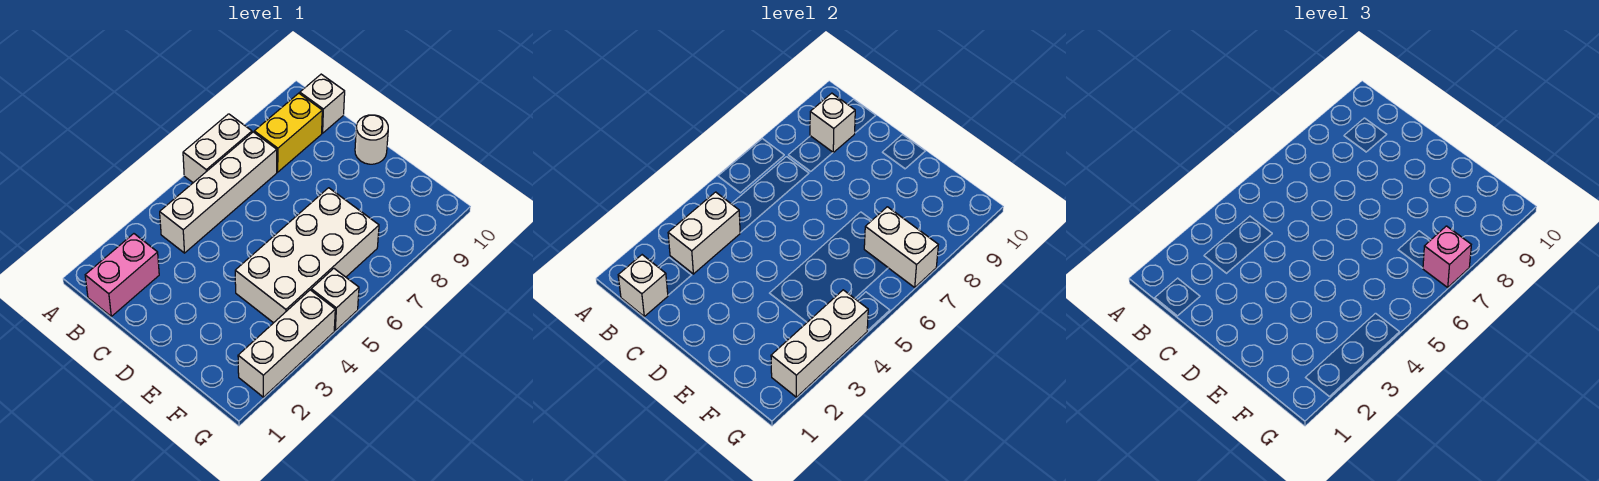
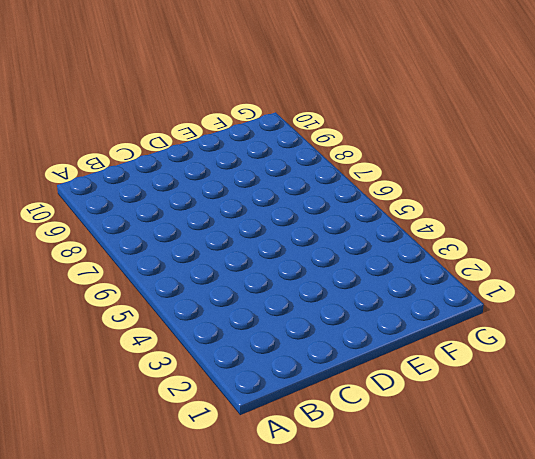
none -> white brick A6:A7 level 1
none -> pink brick B1:B2 level 1
none -> white brick B4:B7 level 1

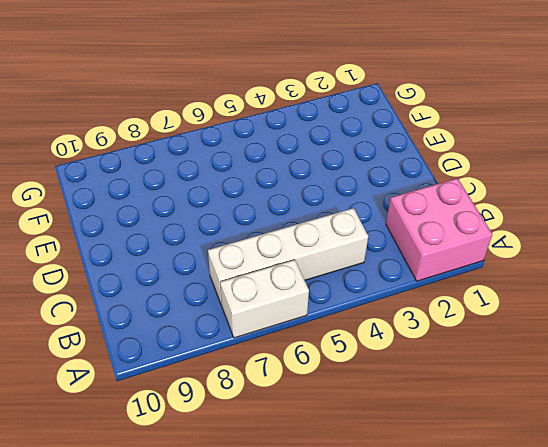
pink brick A1:B2 level 1 -> pink brick B1:B2 level 1
none -> yellow brick B8:B9 level 1
none -> white brick B10 level 1
none -> white round brick D10 level 1

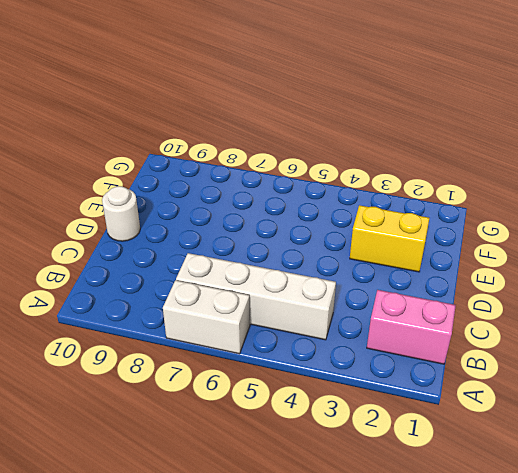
yellow brick E2:E3 level 1 -> yellow brick B8:B9 level 1
none -> white brick B10 level 1
none -> white brick E4:F7 level 1
none -> white brick G2:G4 level 1

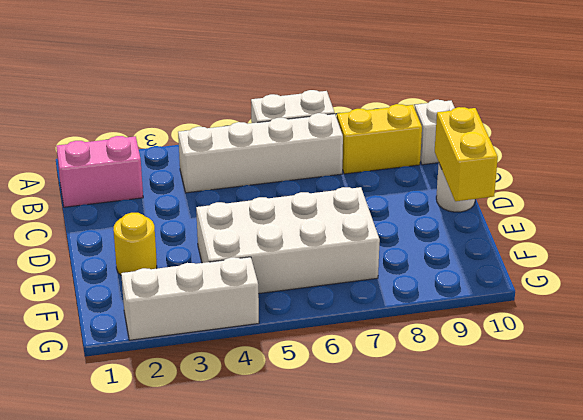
yellow brick D10:E10 level 2 -> none
yellow round brick E2 level 1 -> none
none -> white brick G5 level 1
none -> white brick B1 level 2
none -> white brick B3:B4 level 2

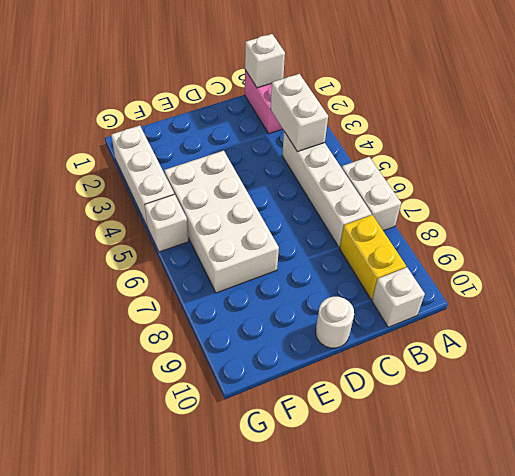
none -> white brick B9 level 2
none -> white brick F7:G7 level 2
none -> white brick G2:G4 level 2

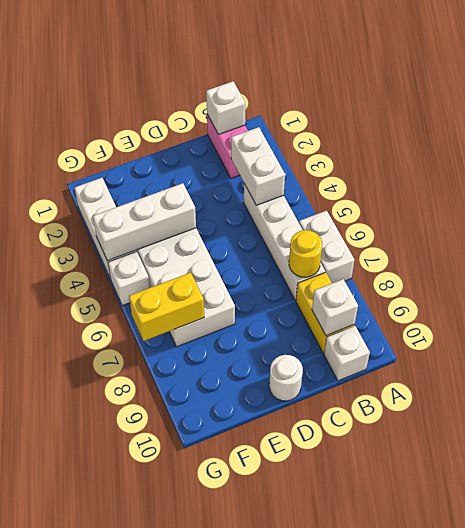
yellow round brick B7 level 2 -> none
white brick E4:G4 level 2 -> white brick G2:G4 level 2
yellow brick F7:G7 level 2 -> white brick F7:G7 level 2
none -> pink brick G7 level 3

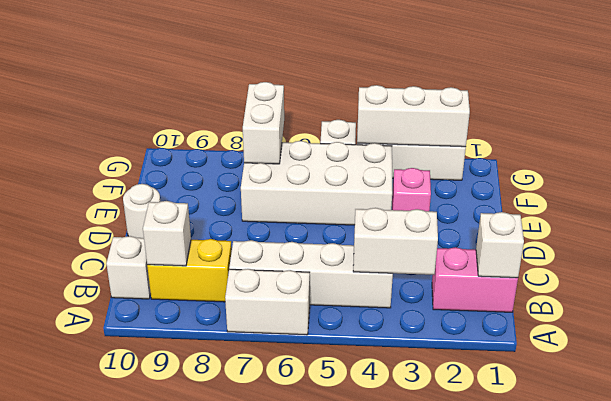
pink brick E3 level 1 -> pink brick G7 level 3

